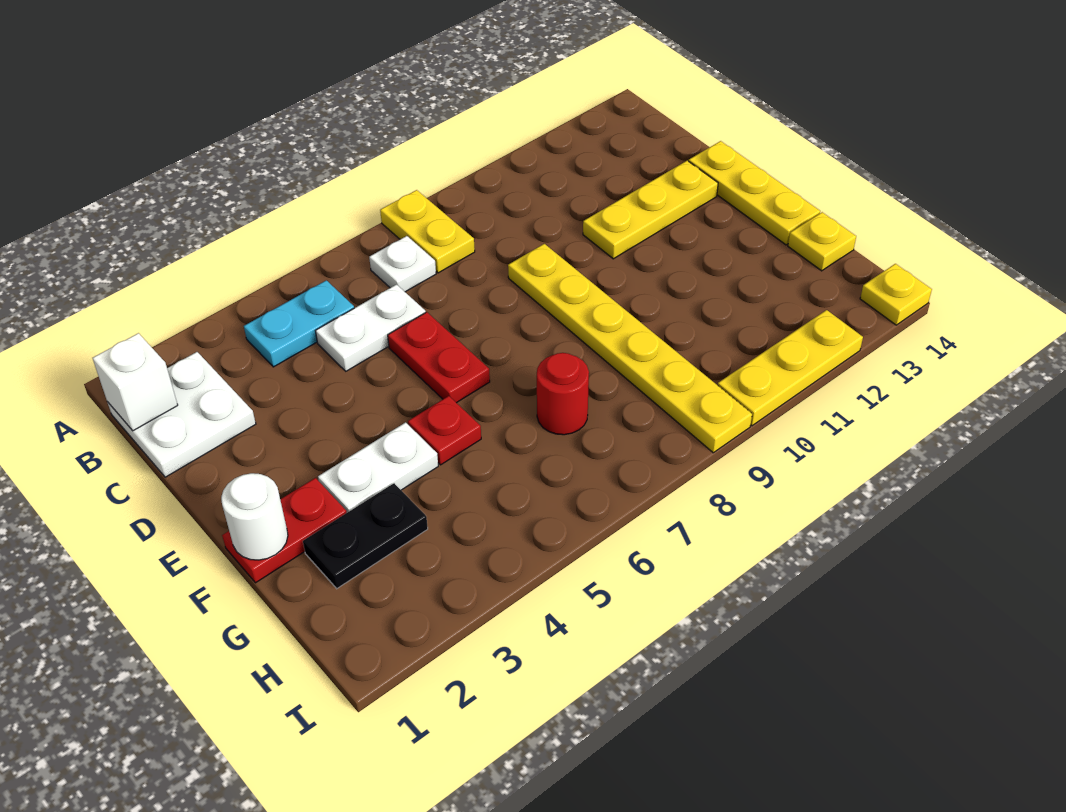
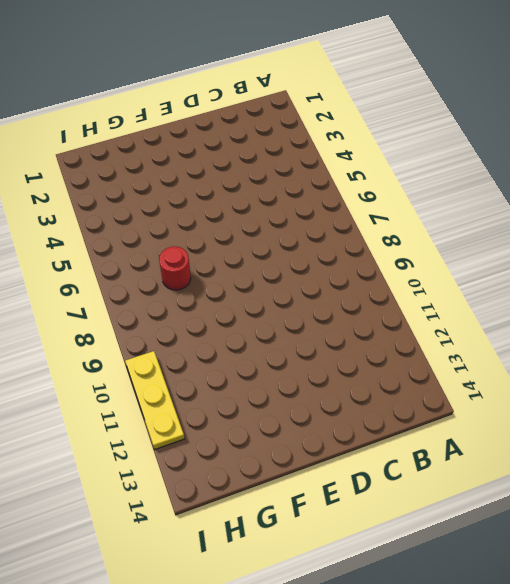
none -> yellow plate A8:B8 level 1
none -> white plate B1:C2 level 1
none -> cyan plate B4:B5 level 1

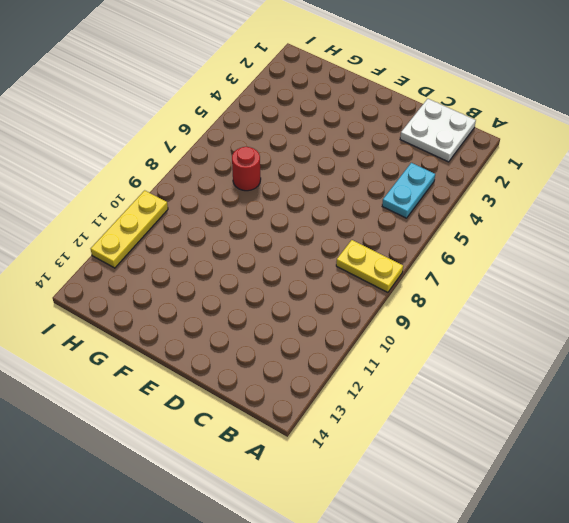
none -> white plate B7 level 1
none -> white plate C5:C6 level 1
none -> red plate D6:E6 level 1

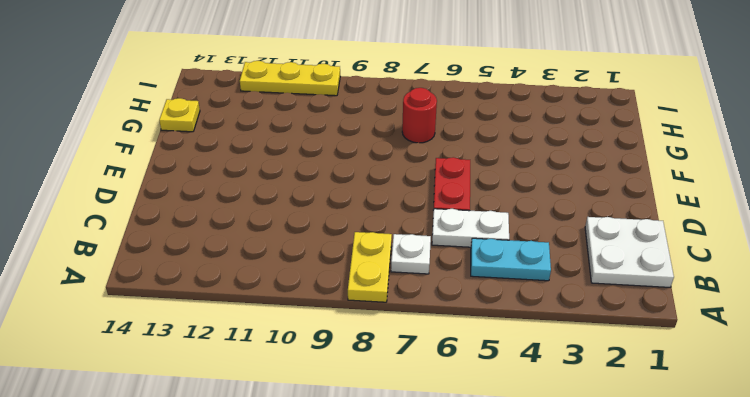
none -> yellow plate D9:I9 level 1
none -> yellow plate D11:D13 level 1
none -> yellow plate D14:F14 level 1

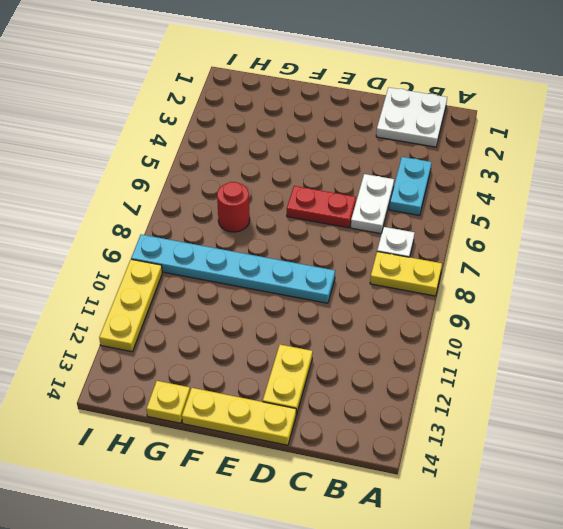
cyan plate D9:I9 level 1 -> yellow plate D9:I9 level 1
yellow plate D12:D13 level 1 -> yellow plate D11:D13 level 1
none -> red plate F1:F2 level 1
none -> white plate F3:F4 level 1
none -> red plate F5 level 1

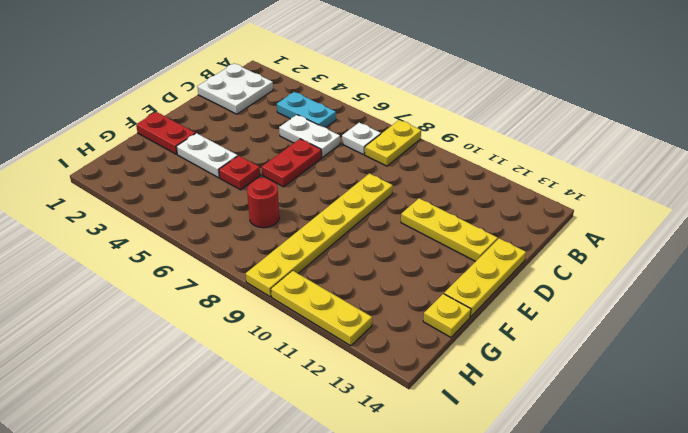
none -> black plate G2:G3 level 1
none -> yellow plate I14 level 1
none -> white brick B1 level 2

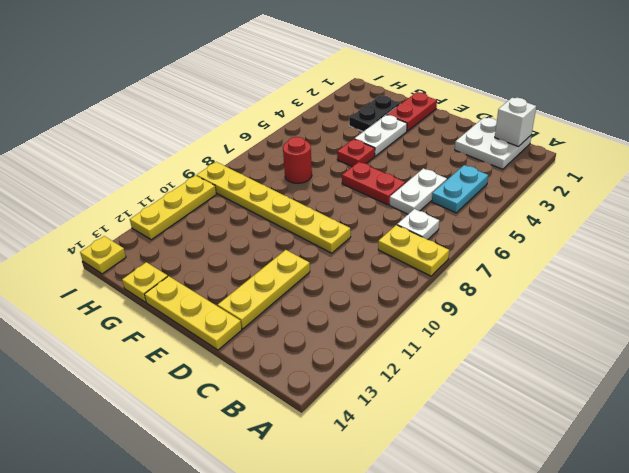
none -> white round brick F1 level 2

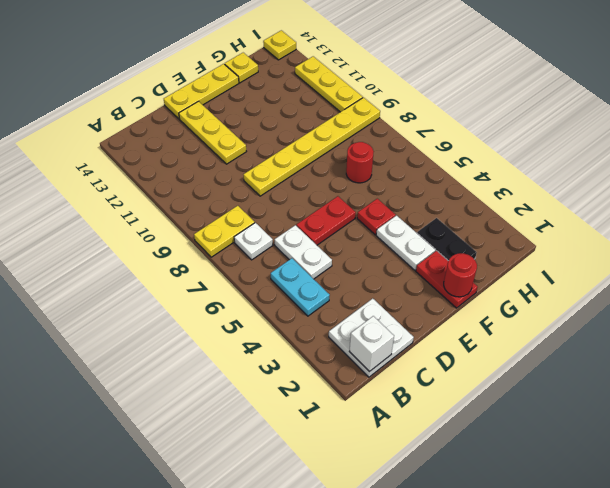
red round brick F1 level 2 -> white round brick F1 level 2

